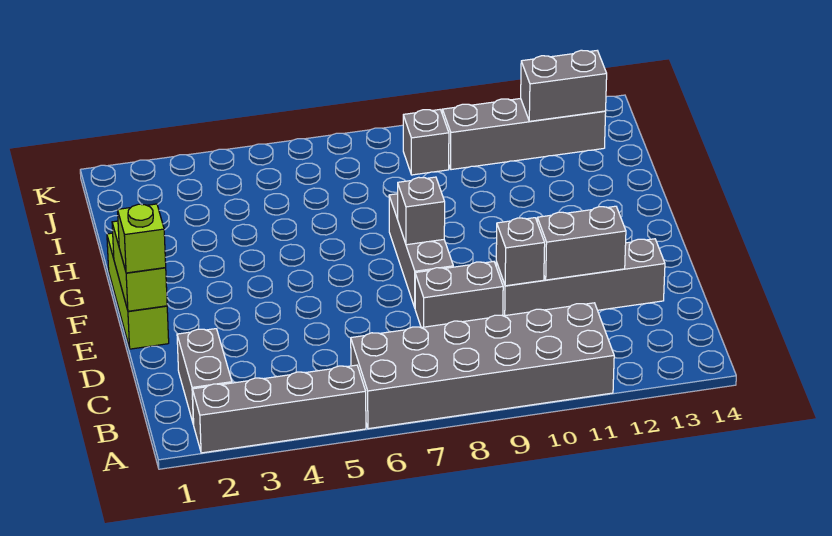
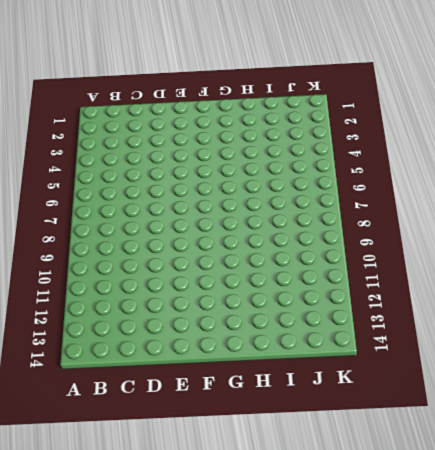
none -> grey brick A2:A5 level 1
none -> grey brick A6:B11 level 1
none -> grey brick B2:C2 level 1

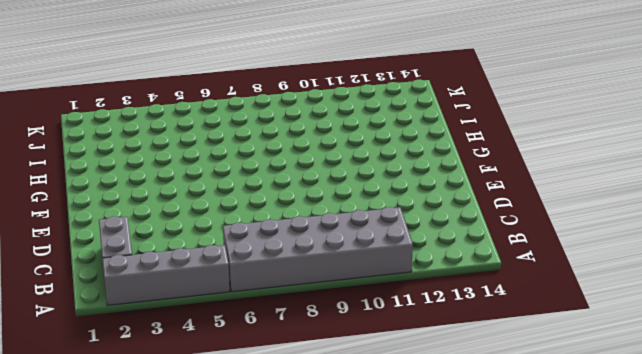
none -> grey brick D8:D9 level 1
none -> grey brick D10:D13 level 1
none -> lime brick E1:G1 level 1

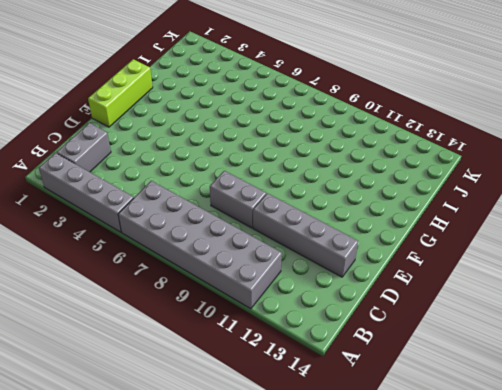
none -> grey brick E8:G8 level 1
none -> grey brick J9 level 1
none -> grey brick J10:J13 level 1

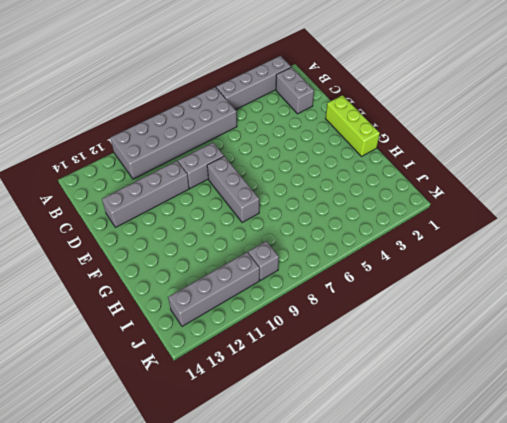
none -> grey brick D10 level 2
none -> grey brick D11:D12 level 2
none -> lime brick E1:F1 level 2

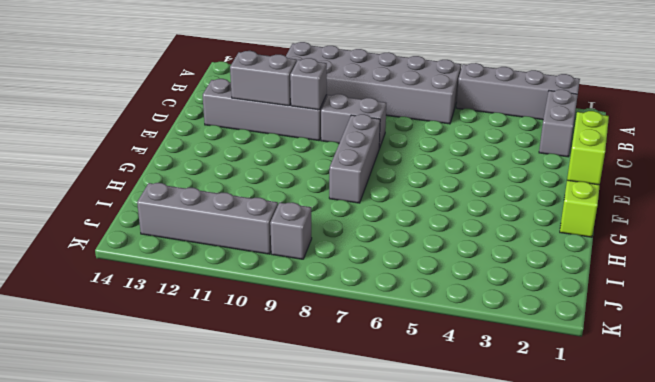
none -> grey brick F8 level 2
none -> grey brick J12:J13 level 2
none -> lime brick E1 level 3

